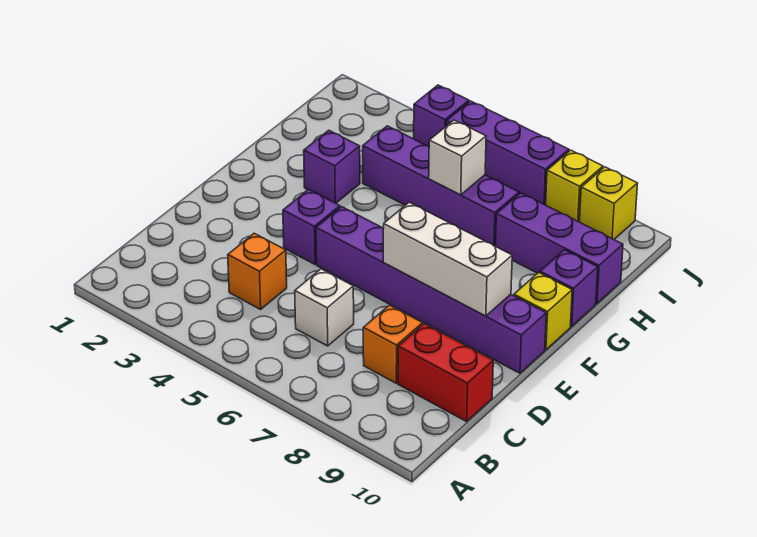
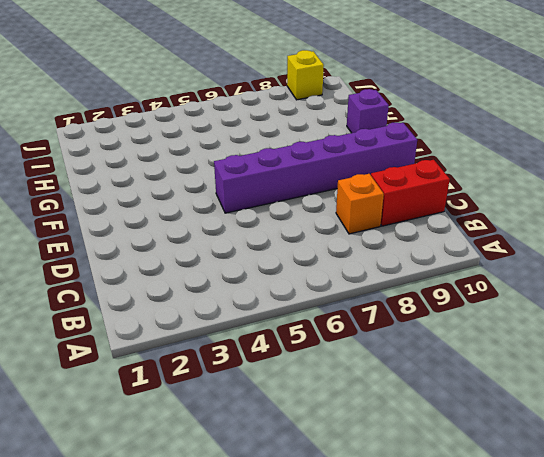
none -> orange brick C4 level 1
none -> white brick C6 level 1
none -> purple brick E4 level 1

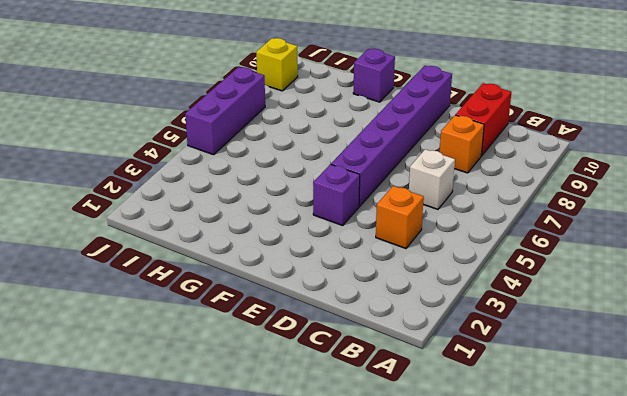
none -> yellow brick F10 level 1
none -> purple brick G3 level 1
none -> purple brick H4:H7 level 1

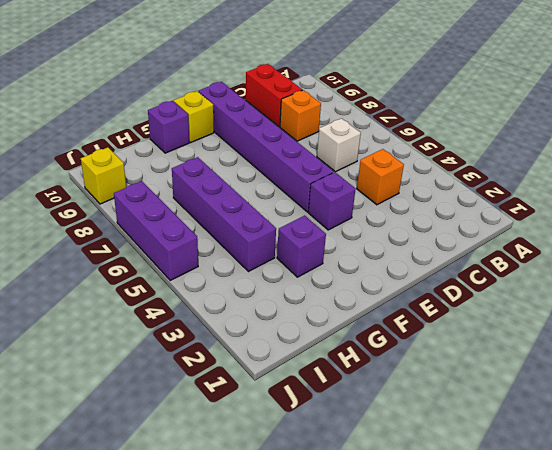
none -> purple brick H8:H10 level 1
none -> purple brick J4 level 1
none -> yellow brick J8 level 1

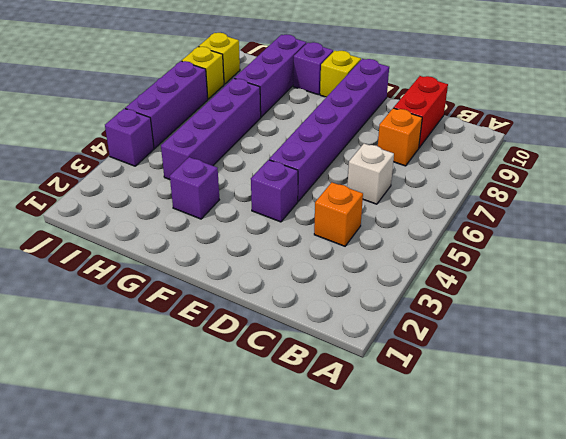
none -> white brick E7:E9 level 2
none -> white brick H6 level 2

